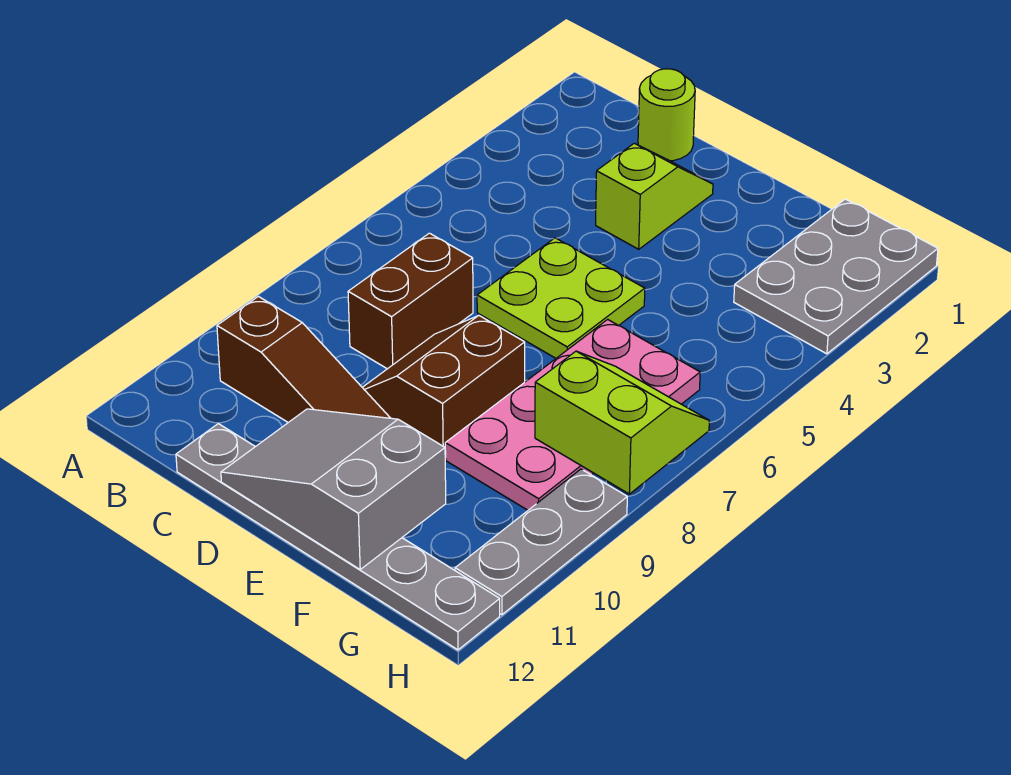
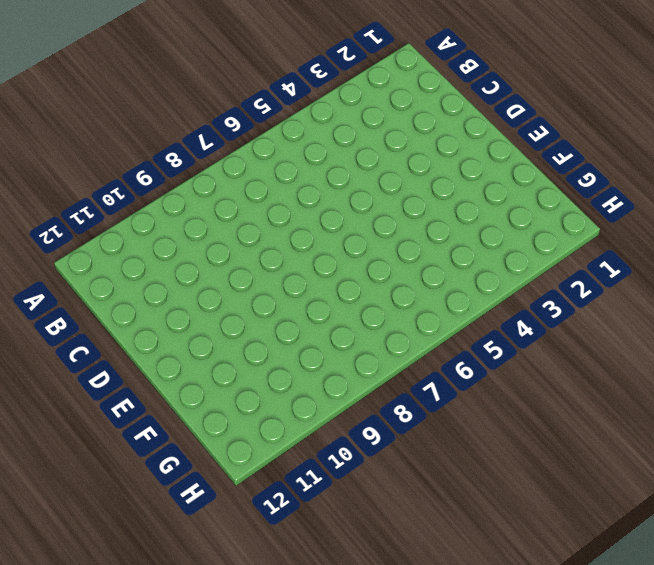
none -> brown slope B10:D10 level 1 top B
none -> lime round brick C1 level 1
none -> brown brick C7:C8 level 1

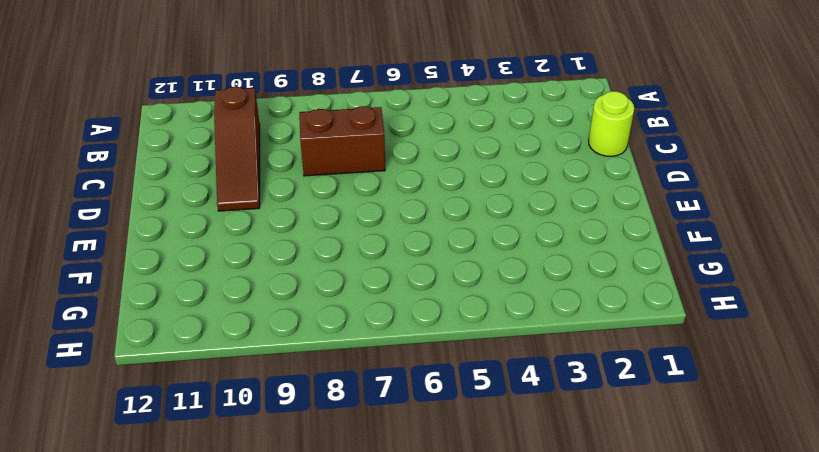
none -> grey plate C12:H12 level 1
none -> lime slope D2:D3 level 1 top 3
none -> lime plate D5:E6 level 1

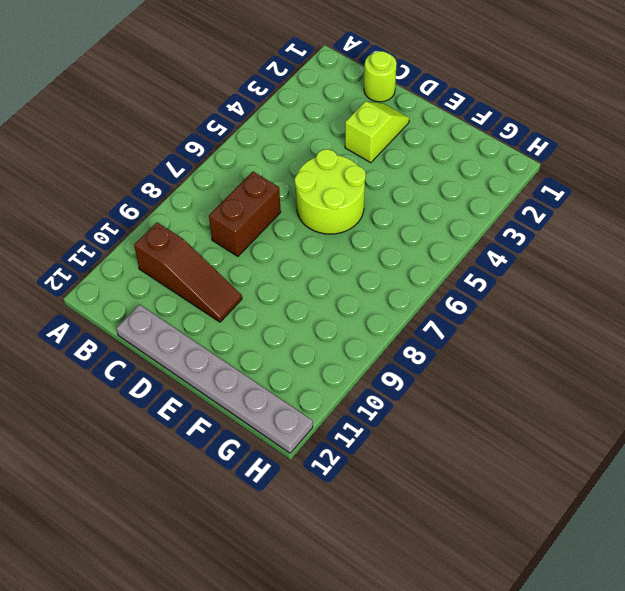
lime round brick D5:E6 level 1 -> lime plate D5:E6 level 1
none -> brown slope D8:E9 level 1 top E
none -> pink plate F6:G9 level 1
none -> grey plate G1:H3 level 1

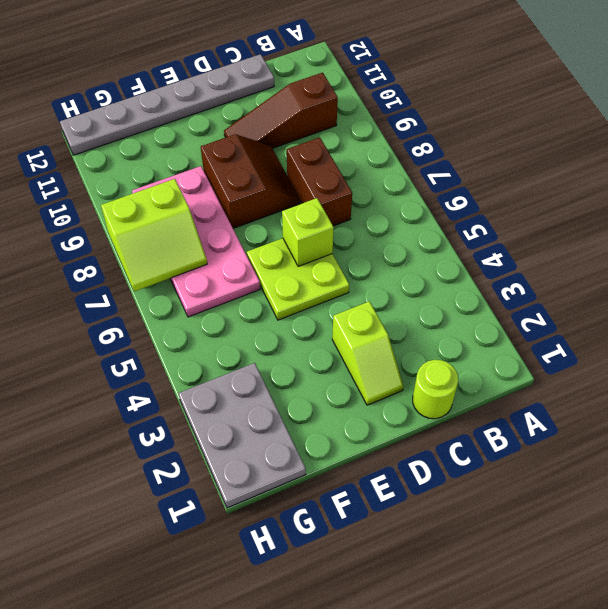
lime brick D6 level 2 -> none
none -> grey plate H9:H11 level 1
none -> grey slope D11:F12 level 2 top F

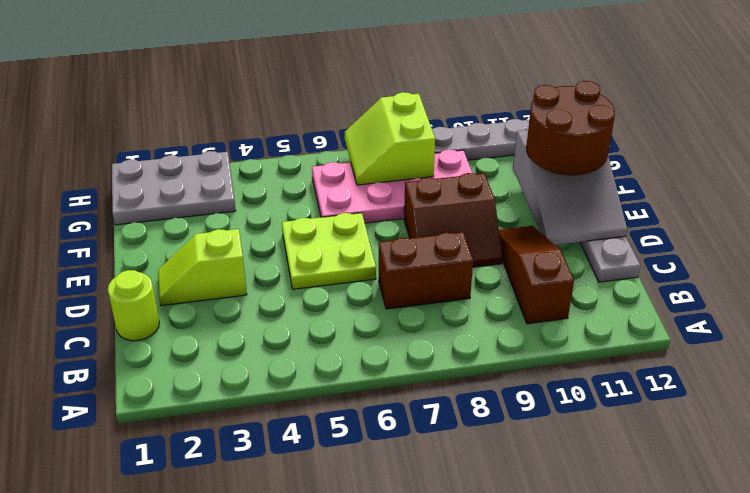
brown round brick E11:F12 level 3 -> none

